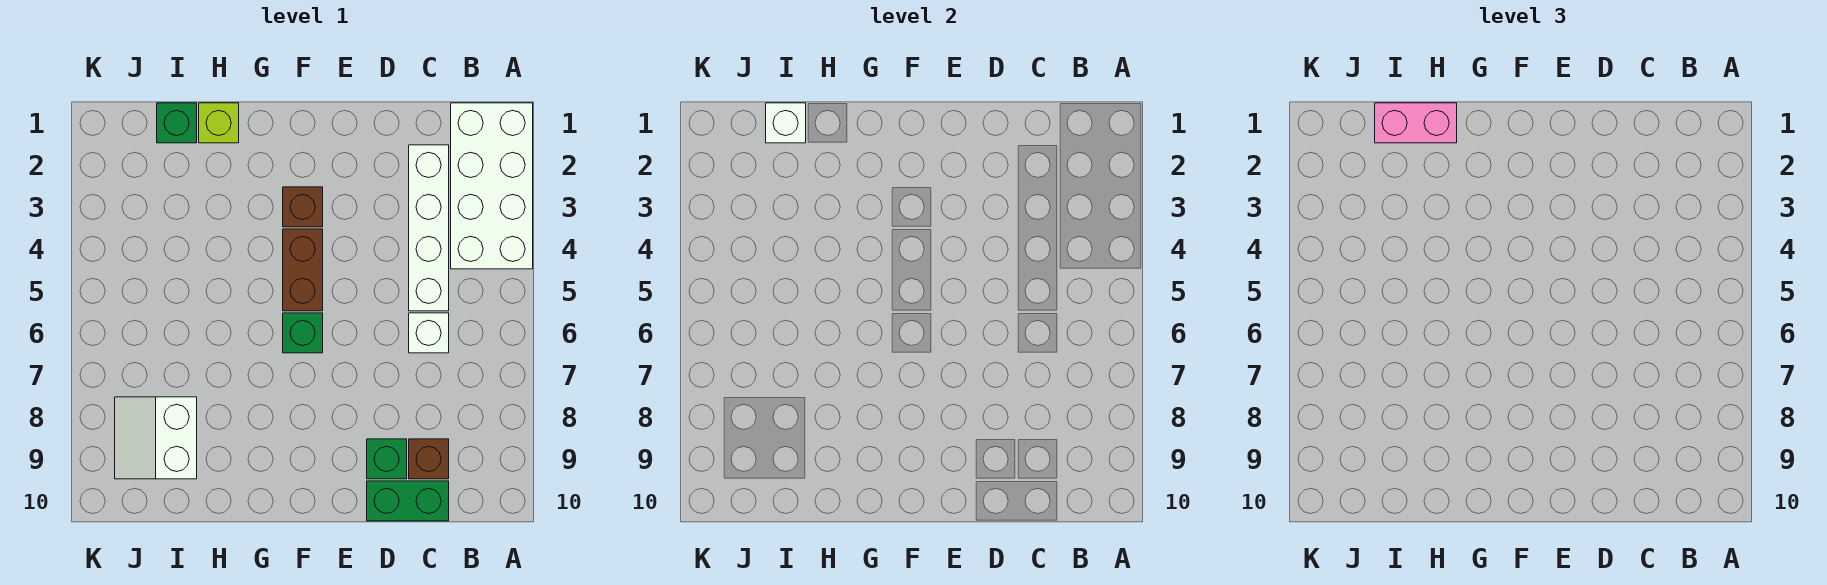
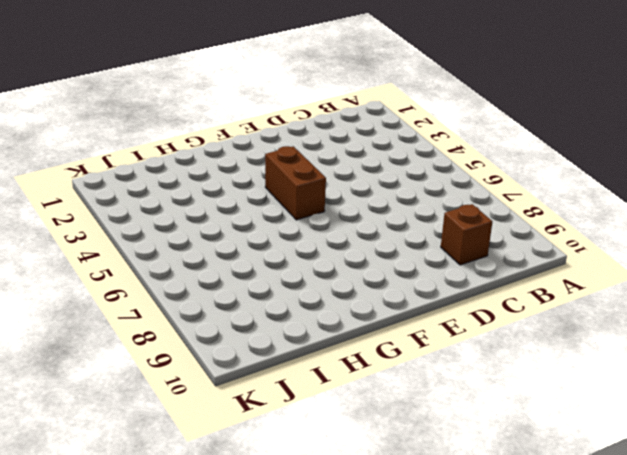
none -> white brick A1:B4 level 1
none -> white brick C2:C5 level 1
none -> white brick C6 level 1

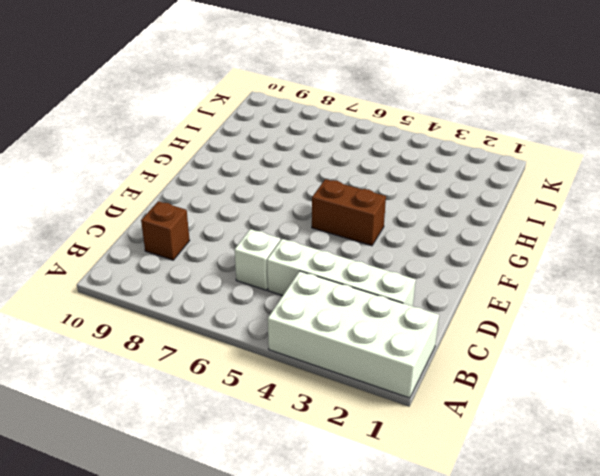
none -> green brick C10:D10 level 1
none -> green brick D9 level 1
none -> brown brick F3 level 1

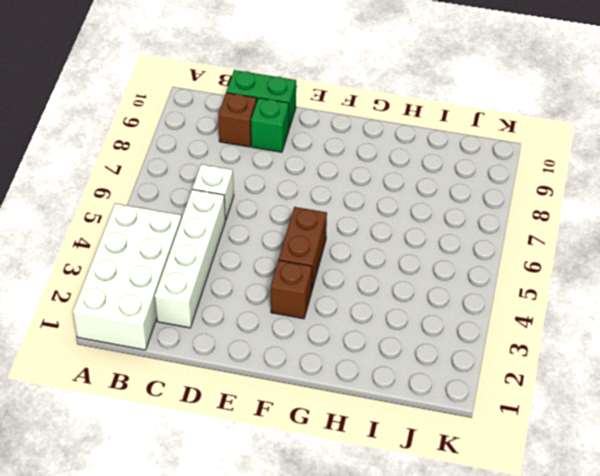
none -> green brick F6 level 1
none -> lime brick H1 level 1
none -> green brick I1 level 1

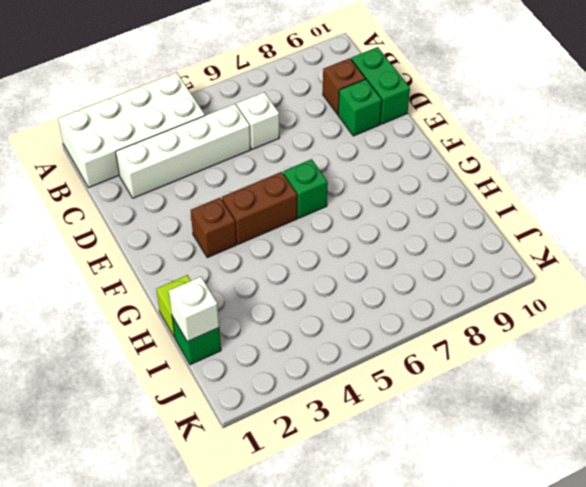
none -> white slope I8:J9 level 1 top I
none -> pink brick H1:I1 level 3

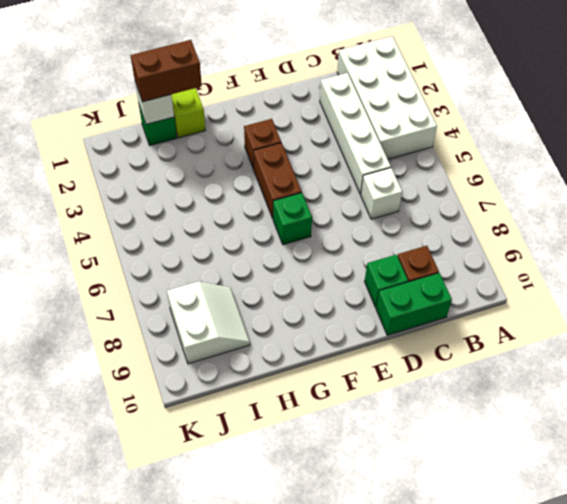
brown brick H1:I1 level 3 -> pink brick H1:I1 level 3
white slope I8:J9 level 1 top J -> white slope I8:J9 level 1 top I

